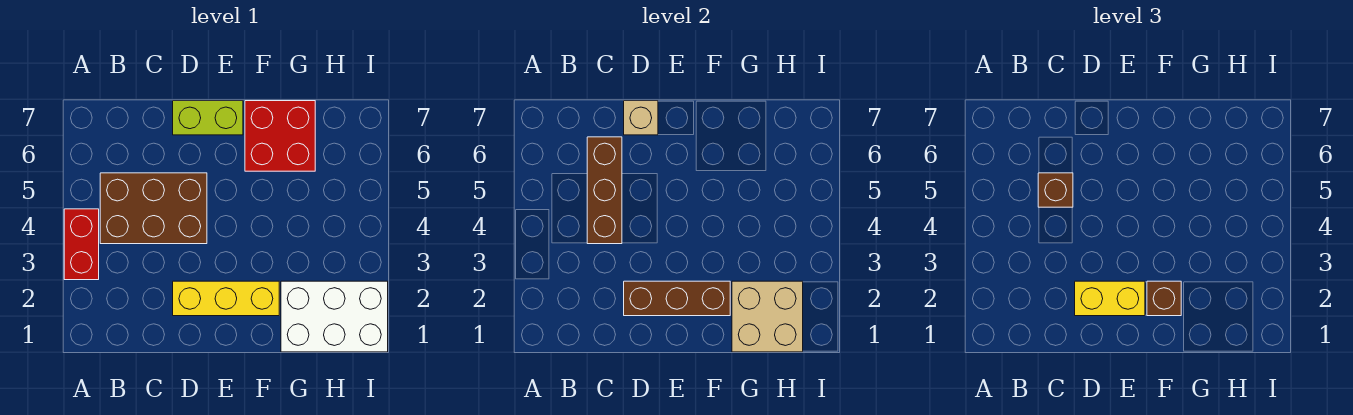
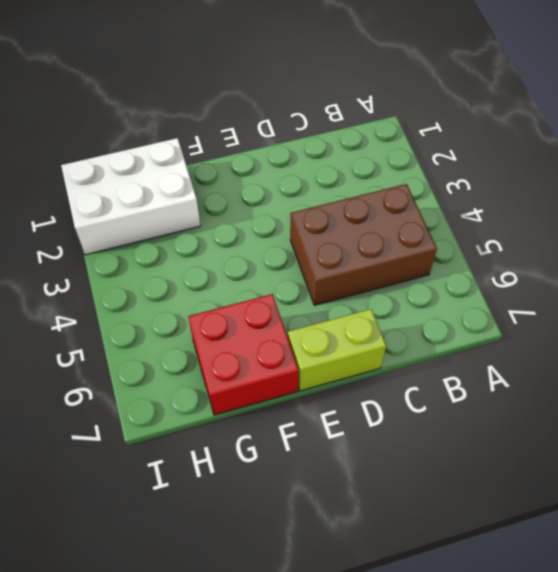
none -> red brick A3:A4 level 1
none -> yellow brick D2:F2 level 1
none -> brown brick C4:C6 level 2

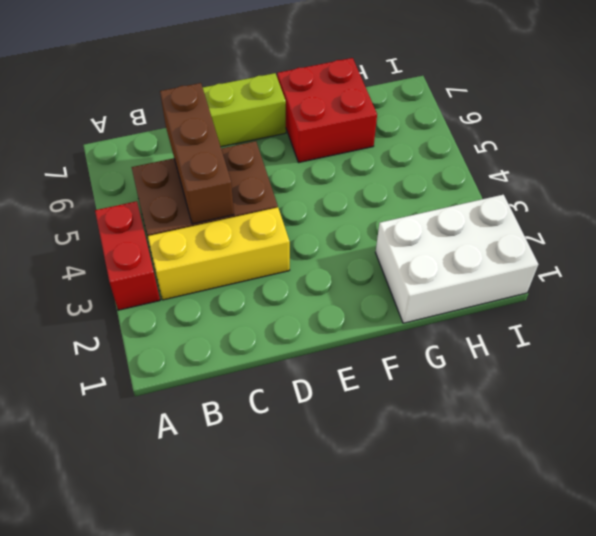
yellow brick B3:D3 level 1 -> yellow brick D2:F2 level 1
none -> brown brick D2:F2 level 2
none -> tan brick D7 level 2
none -> tan brick G1:H2 level 2

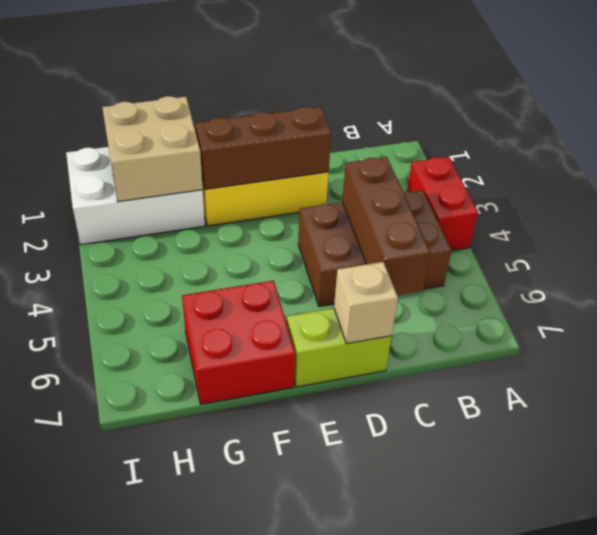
none -> brown brick C5 level 3
none -> yellow brick D2:E2 level 3
none -> brown brick F2 level 3

